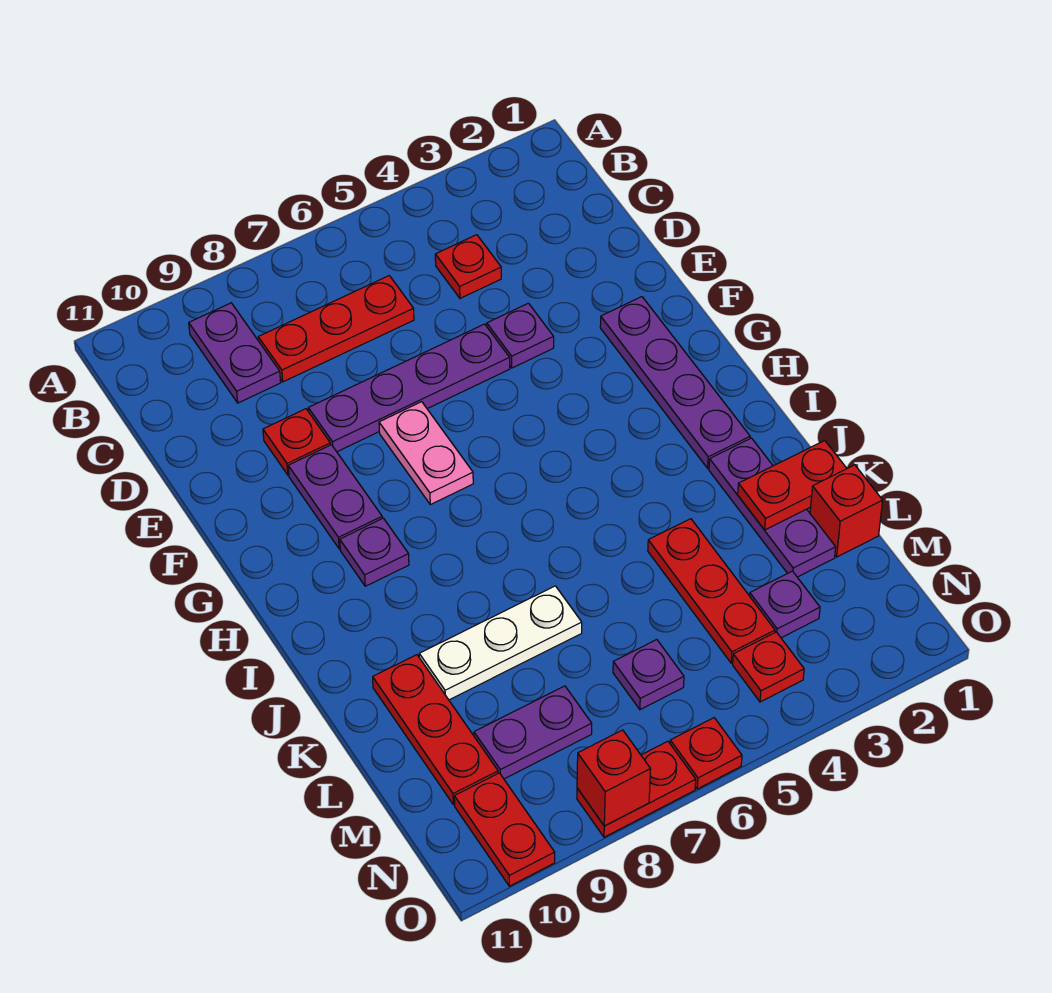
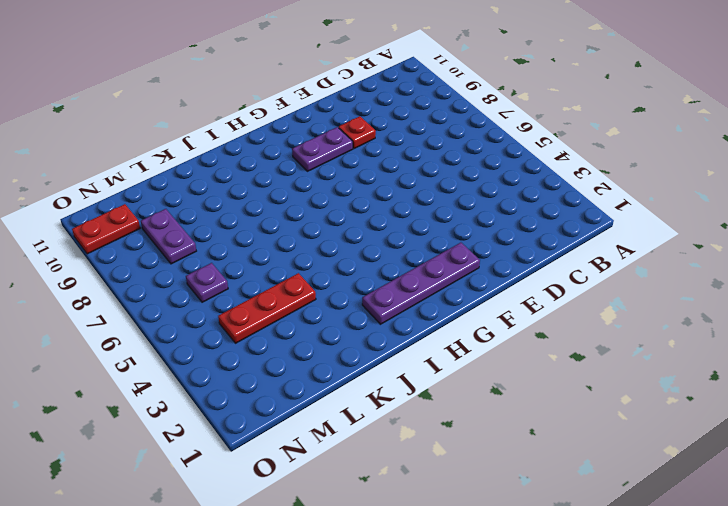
none -> purple plate B9:C9 level 1
none -> red plate C4 level 1
none -> red plate C6:C8 level 1

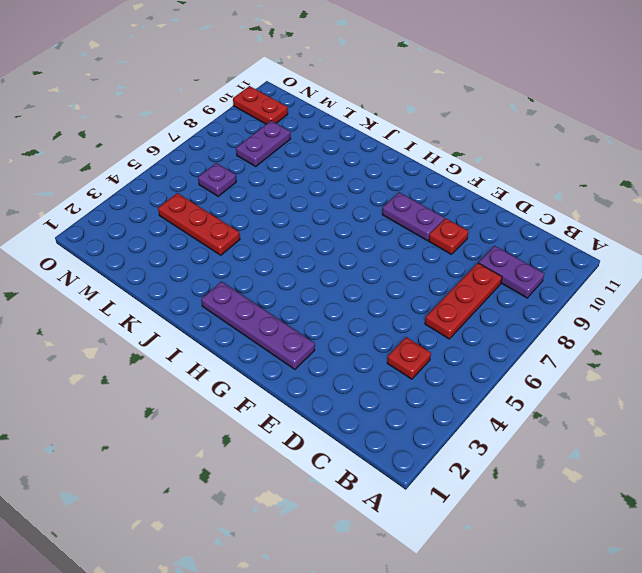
none -> purple plate E4 level 1
none -> purple plate E5:E8 level 1
none -> pink plate F7:G7 level 1

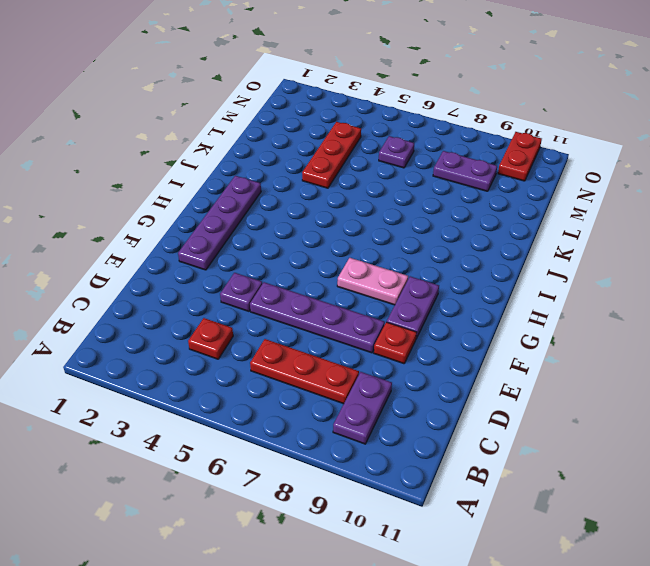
pink plate G7:G8 level 1 -> pink plate F7:G7 level 1
none -> purple plate H9 level 1
none -> purple plate J2:L2 level 1
none -> white plate K7:K9 level 1

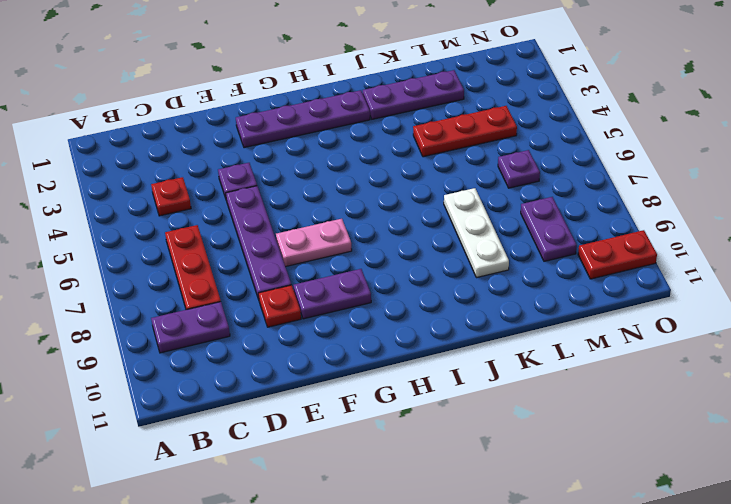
none -> purple plate H9 level 1
none -> red plate K10:M10 level 1
none -> red brick L1 level 1

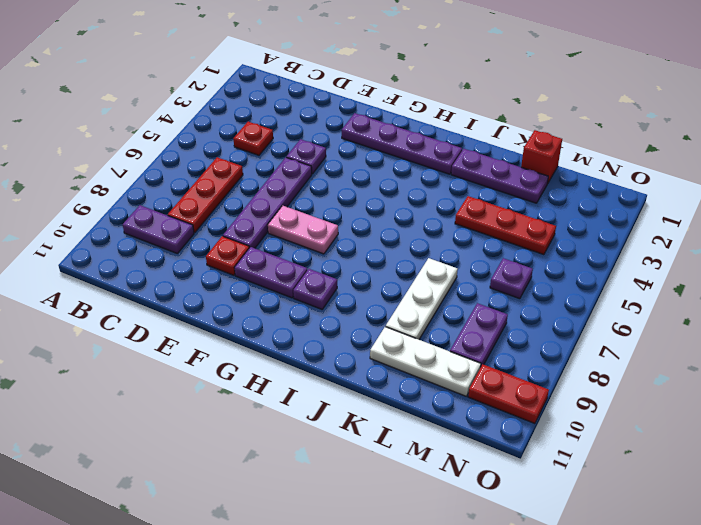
white plate K10:M10 level 1 -> red plate K10:M10 level 1
none -> purple plate M3 level 1
none -> red plate N4 level 1
none -> red plate O6 level 1

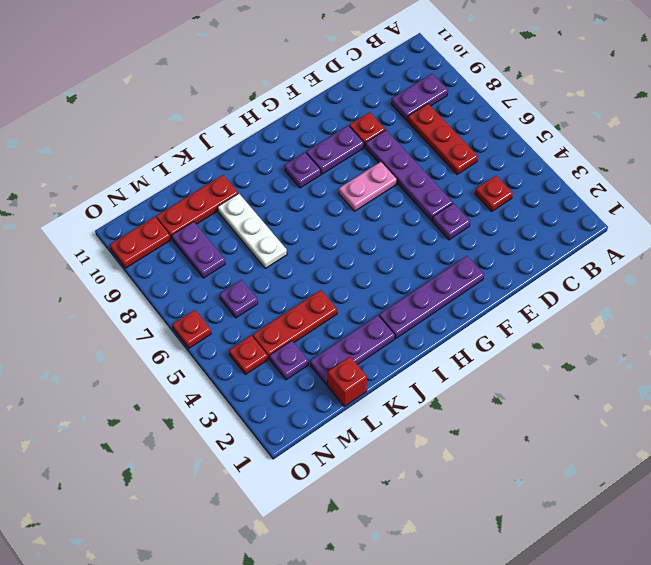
none -> red plate O7:O8 level 1
none -> red plate K1:K2 level 2
none -> red brick O8 level 2

